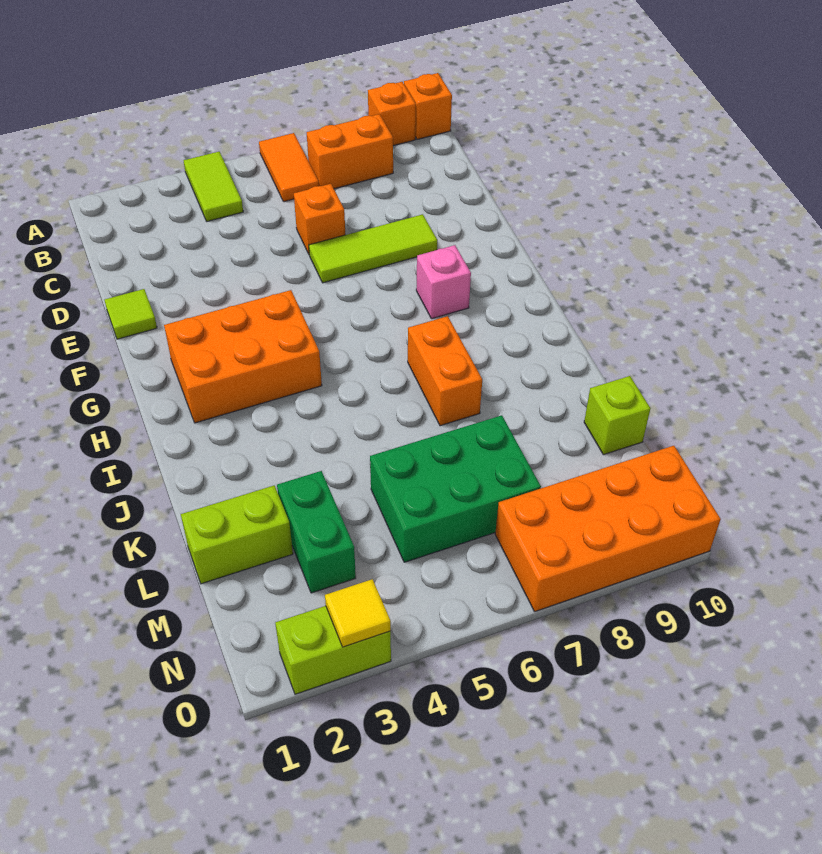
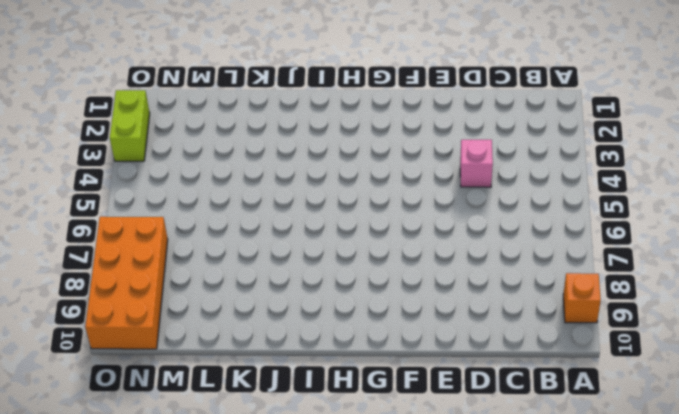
pink brick D4 level 1 -> pink brick G8 level 1
none -> lime tile A4:B4 level 1
none -> orange tile A6:B6 level 1
none -> orange brick A10 level 1

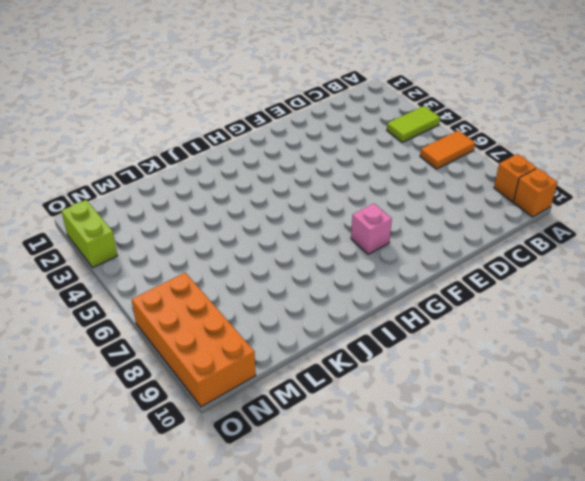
none -> orange brick B7:B8 level 1
none -> orange brick D6 level 1
none -> lime tile E1 level 1

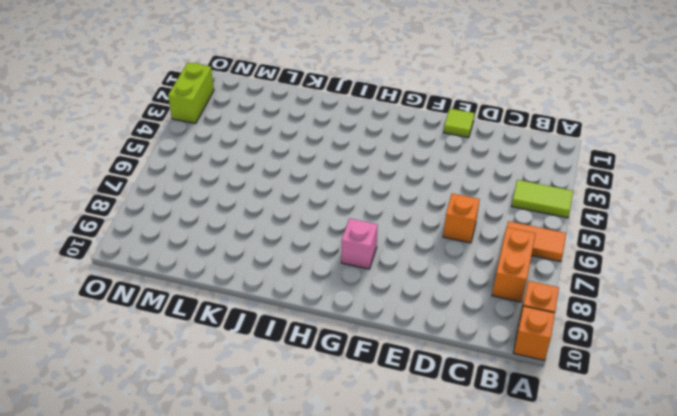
none -> lime tile E6:E8 level 1
none -> orange brick G2:H4 level 1
none -> orange brick I7:J7 level 1

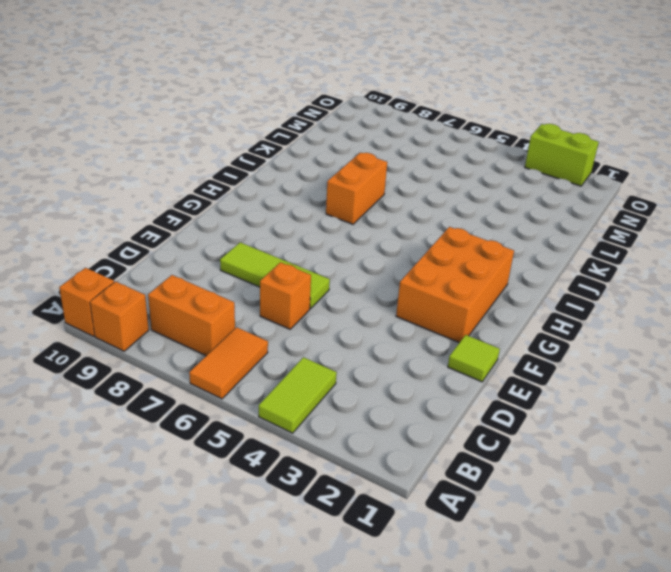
orange brick F2:H3 level 1 -> orange brick G2:H4 level 1
none -> pink brick G8 level 1
none -> lime brick L1:L2 level 1
none -> green brick L3:M3 level 1

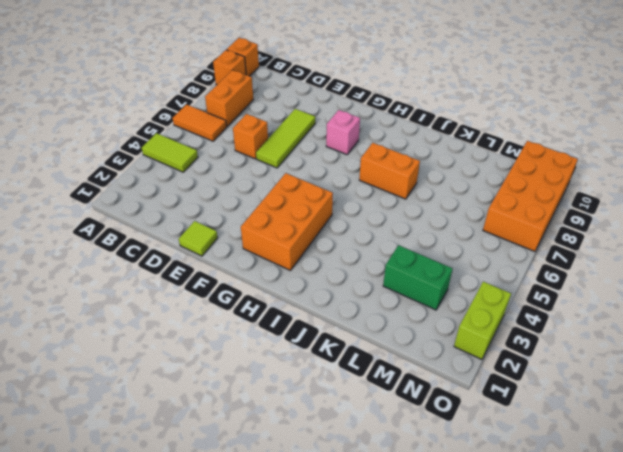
none -> lime brick L1:L2 level 1
none -> green brick L5:M7 level 1
none -> lime brick L10 level 1

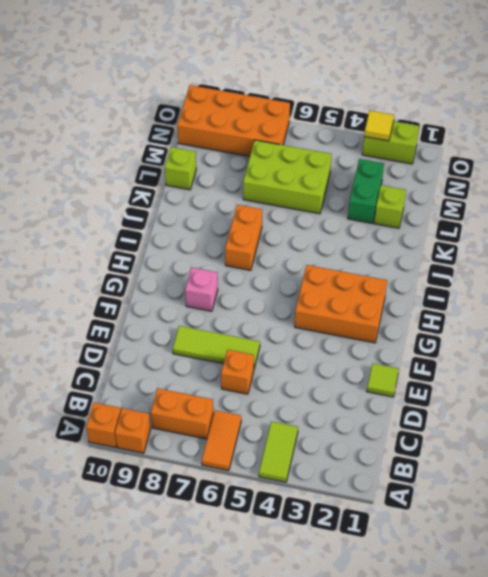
lime brick L2 level 1 -> lime brick L1:L2 level 1
lime brick L5:M7 level 1 -> green brick L5:M7 level 1

